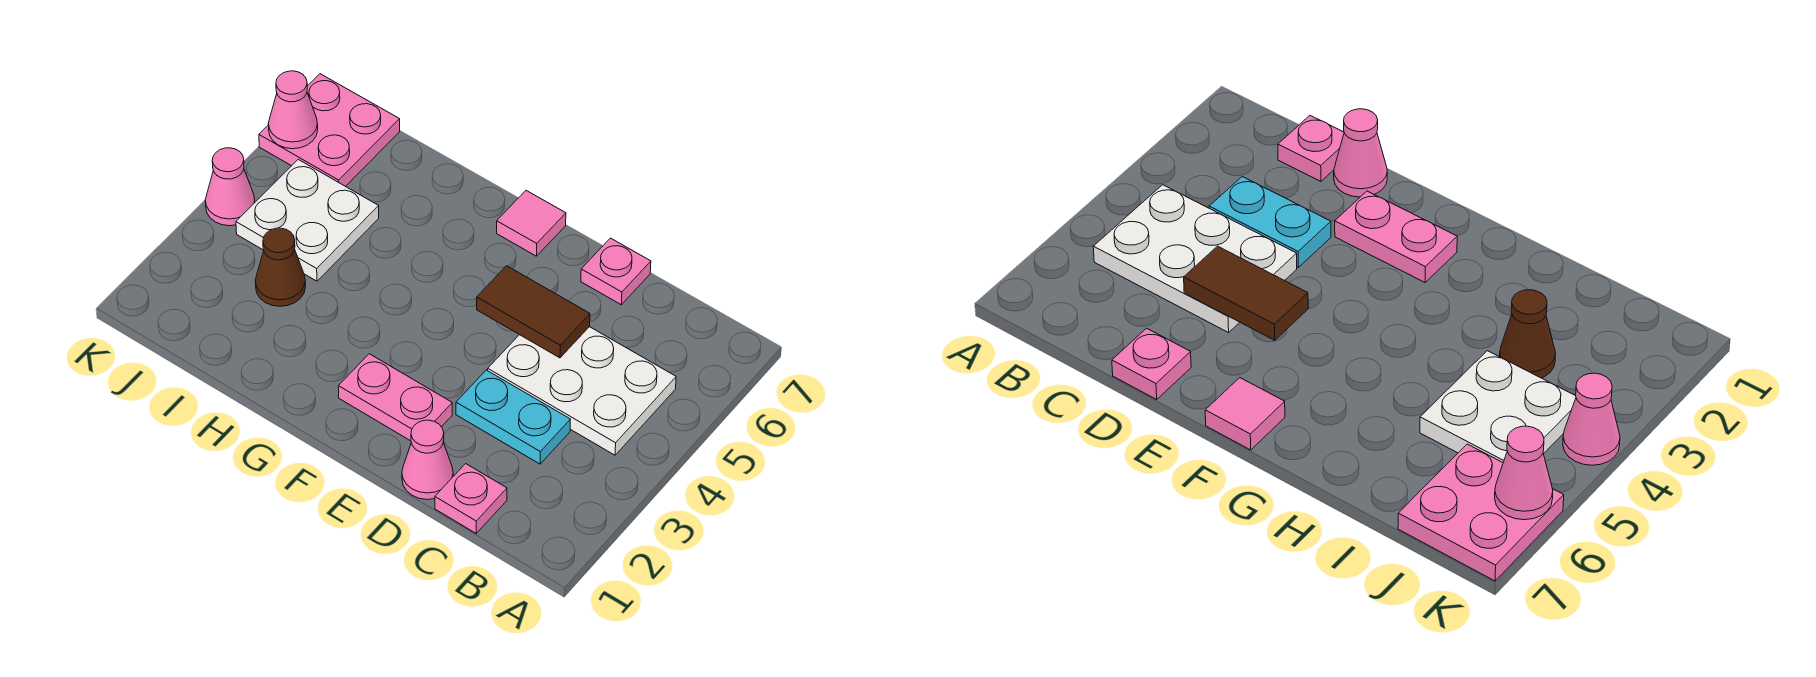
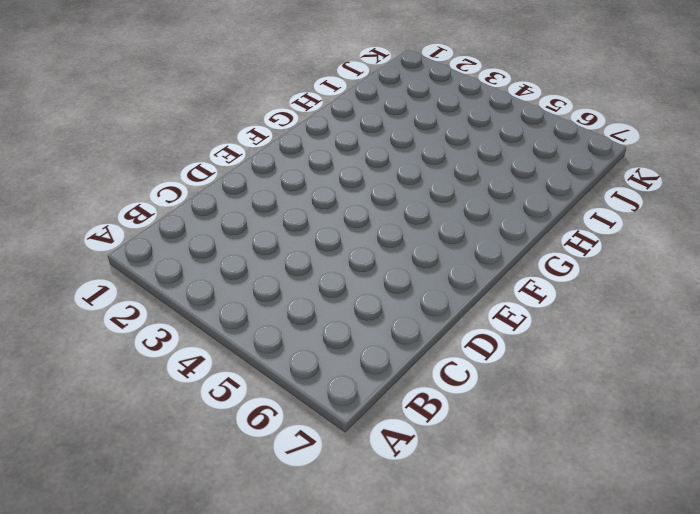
none -> white plate B4:D5 level 1
none -> pink plate C1 level 1
none -> cyan plate C3:D3 level 1

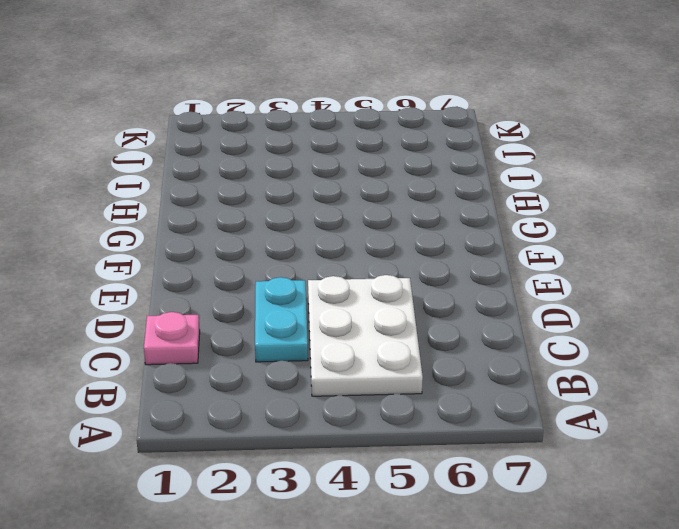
none -> pink cone D1 level 1
none -> pink plate D7 level 1
none -> pink plate E2:F2 level 1

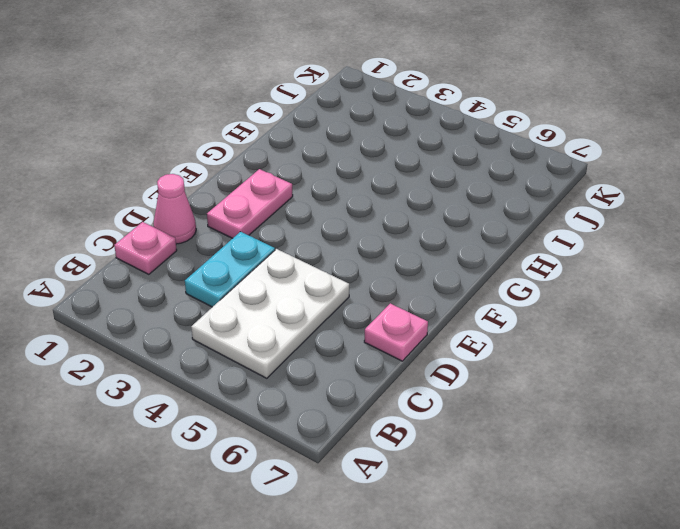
none -> pink tile F7 level 1
none -> brown cone I3 level 1
none -> white plate I4:J5 level 1

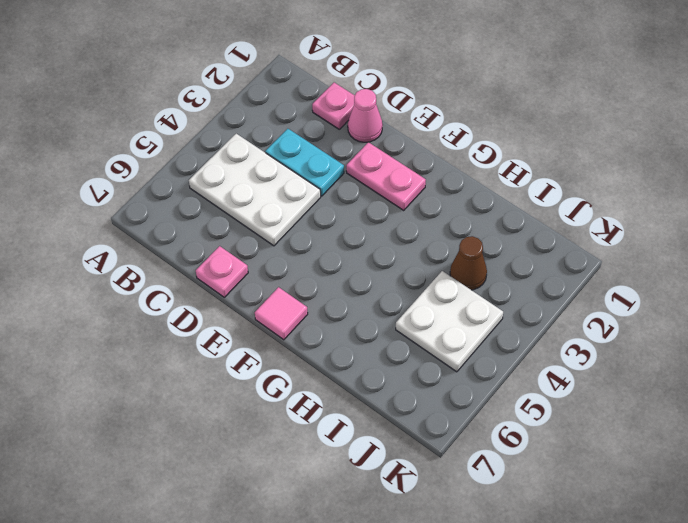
none -> pink plate J6:K7 level 1
none -> pink cone K4 level 1
none -> brown tile D5:E5 level 2

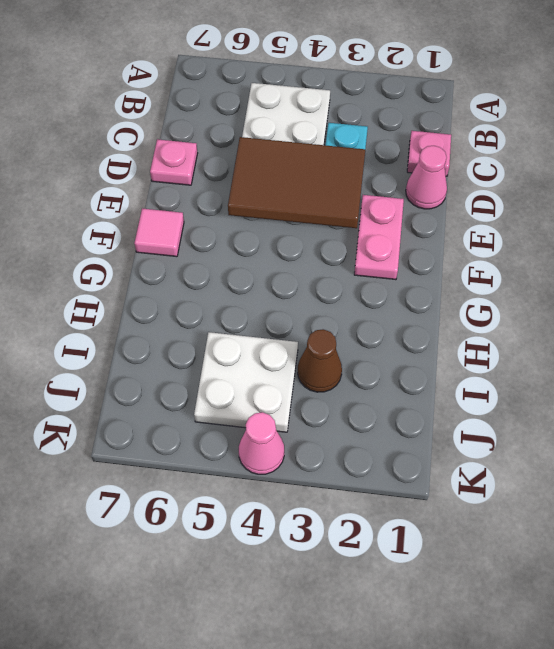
brown tile D3:E5 level 2 -> brown tile D5:E5 level 2
none -> pink plate J6:K7 level 1
none -> pink cone K6 level 2

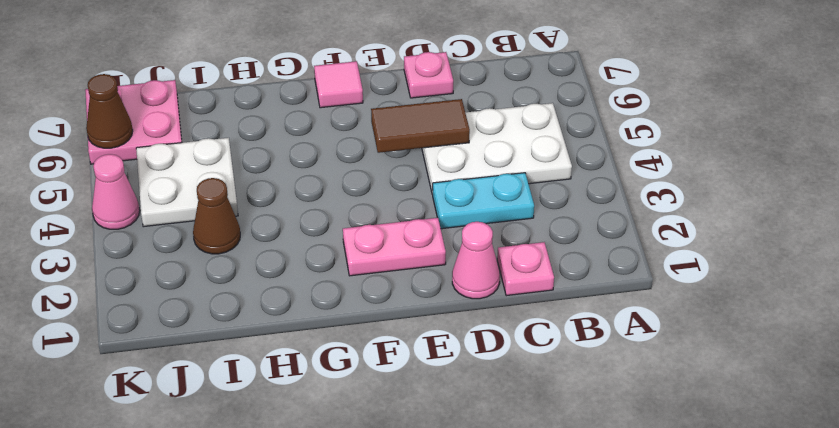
brown cone K6 level 2 -> pink cone K6 level 2

